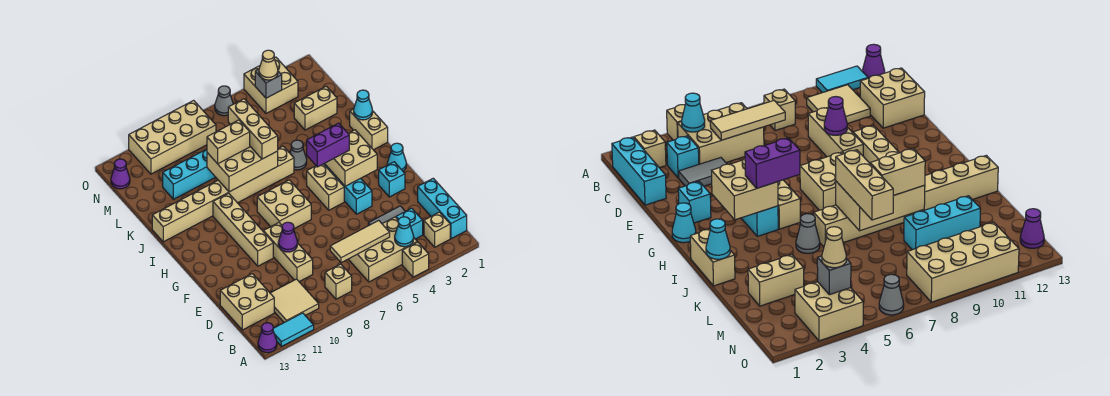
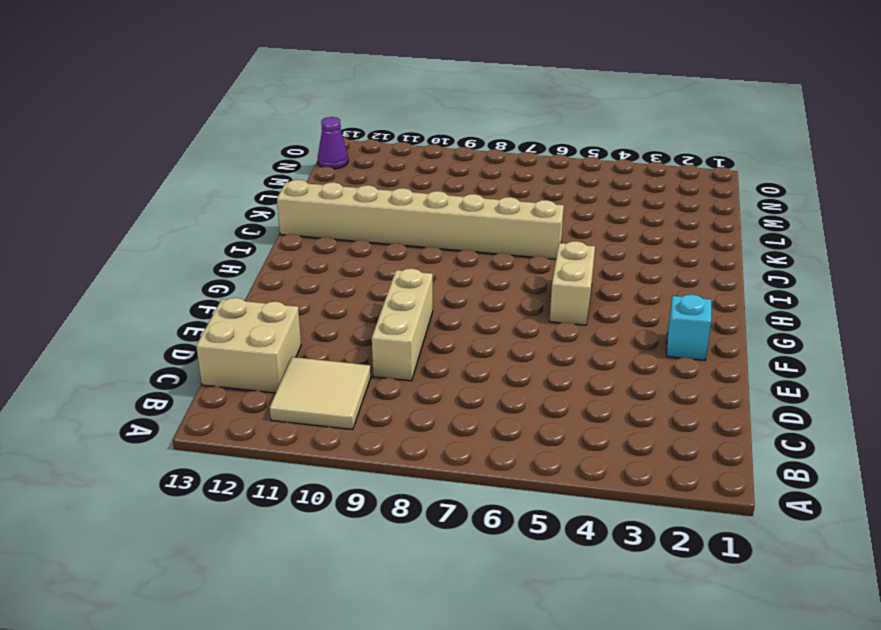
none -> tan brick A4 level 1
none -> cyan tile A11:A12 level 1
none -> purple cone A13 level 1
none -> cyan brick B1:D1 level 1

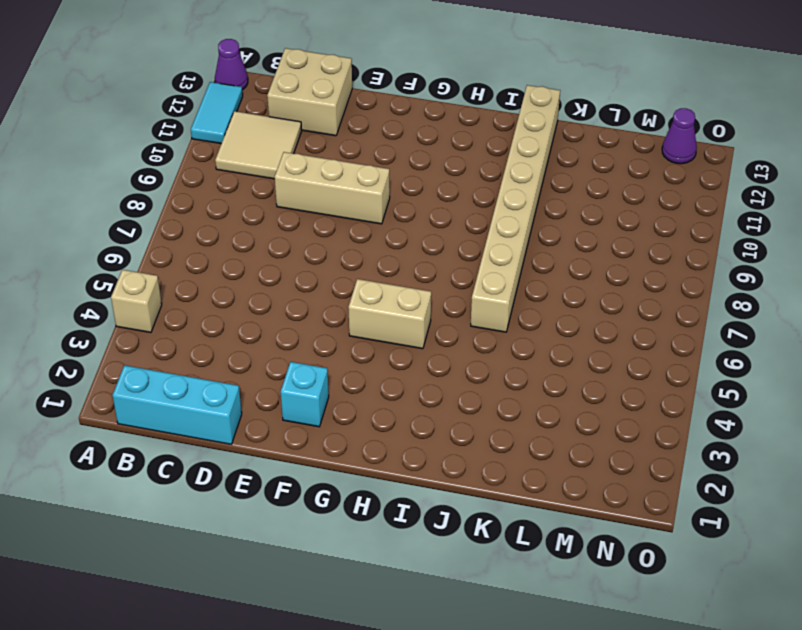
none -> tan brick B2 level 1
none -> tan brick B4:C6 level 1
none -> tan brick B8 level 1
none -> cyan brick C3 level 1

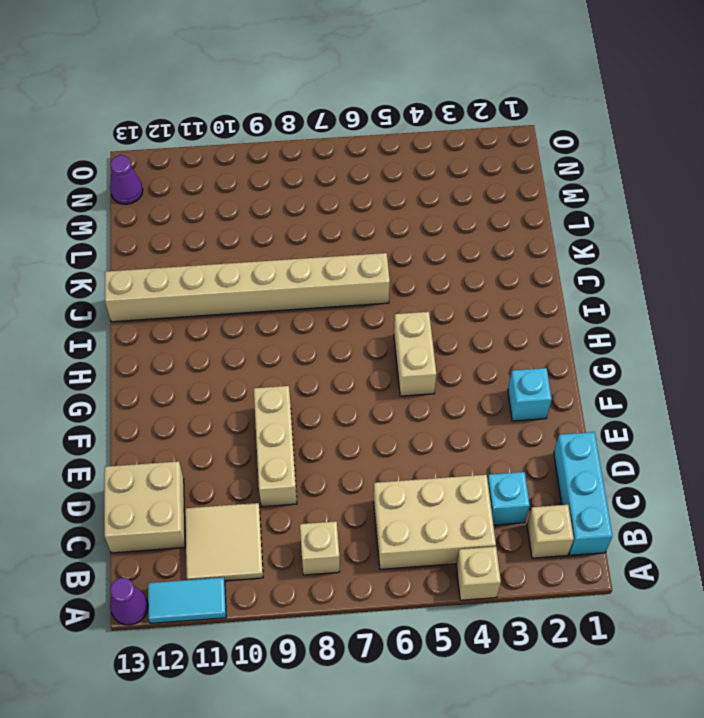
none -> grey tile D3:D4 level 1
none -> cyan brick F4:H4 level 1
none -> tan brick F10:I10 level 1
none -> cyan cone G1 level 1

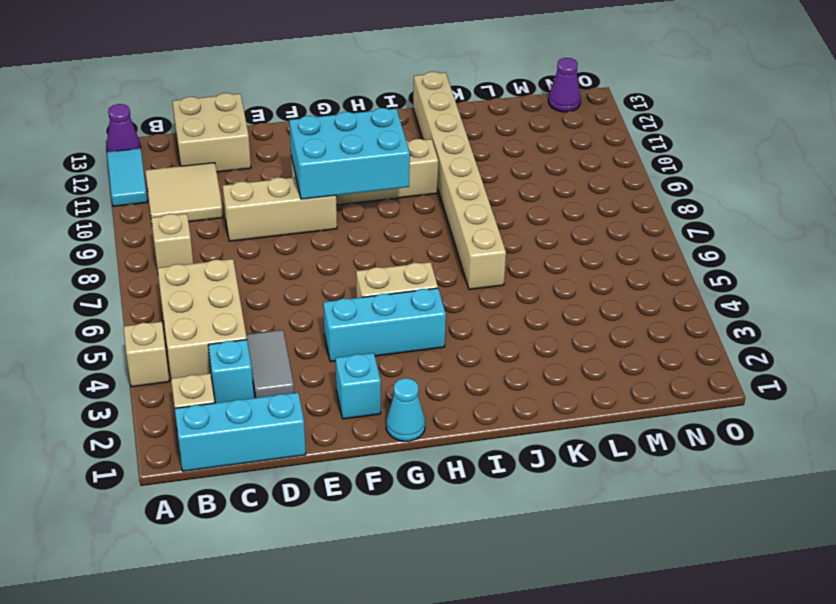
cyan brick F9:H10 level 2 -> none
none -> tan brick G7:H8 level 1
none -> tan brick I1:J1 level 1
none -> grey cone J5 level 1
none -> tan brick L2:L3 level 1

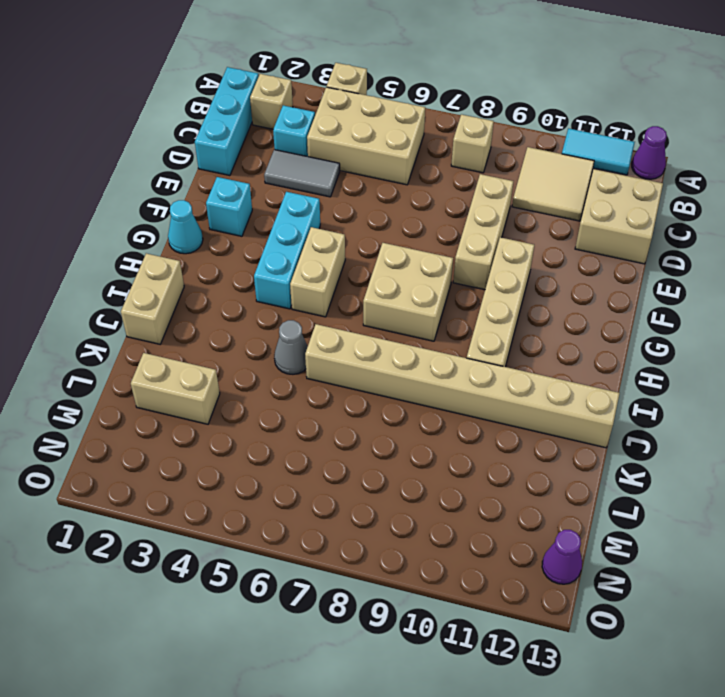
none -> cyan brick L9:L11 level 1
none -> tan brick N3:O4 level 1
none -> tan brick N8:O11 level 1
none -> grey cone O6 level 1

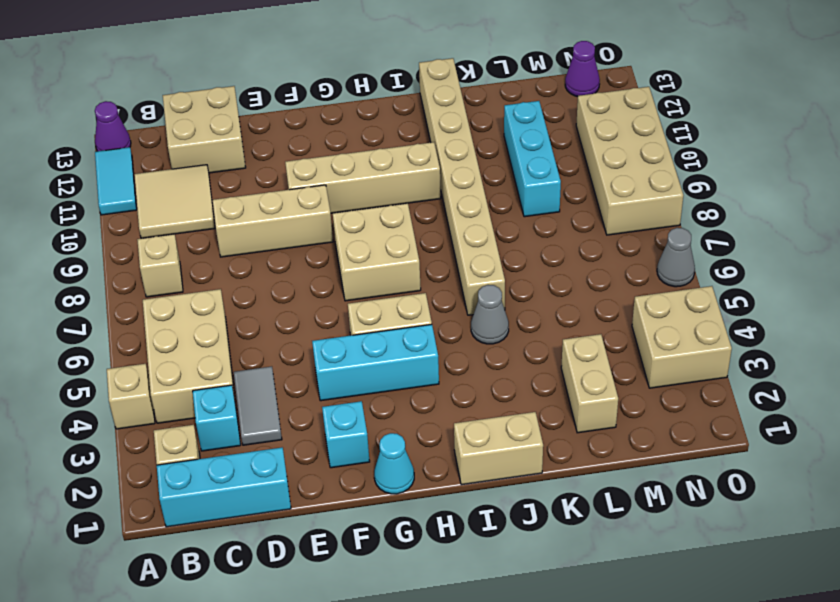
none -> cyan cone B4 level 2
none -> tan tile C5:C7 level 2
none -> purple cone E9 level 2
none -> tan brick G3:H4 level 2

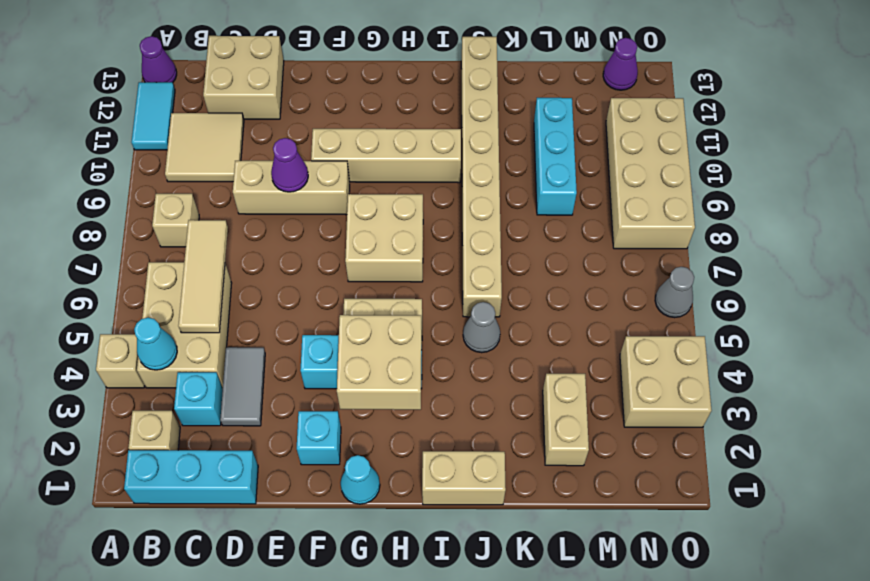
none -> cyan cone J1 level 2
none -> tan brick J7:K9 level 2
none -> grey brick N4 level 2
none -> purple brick H4:H5 level 3

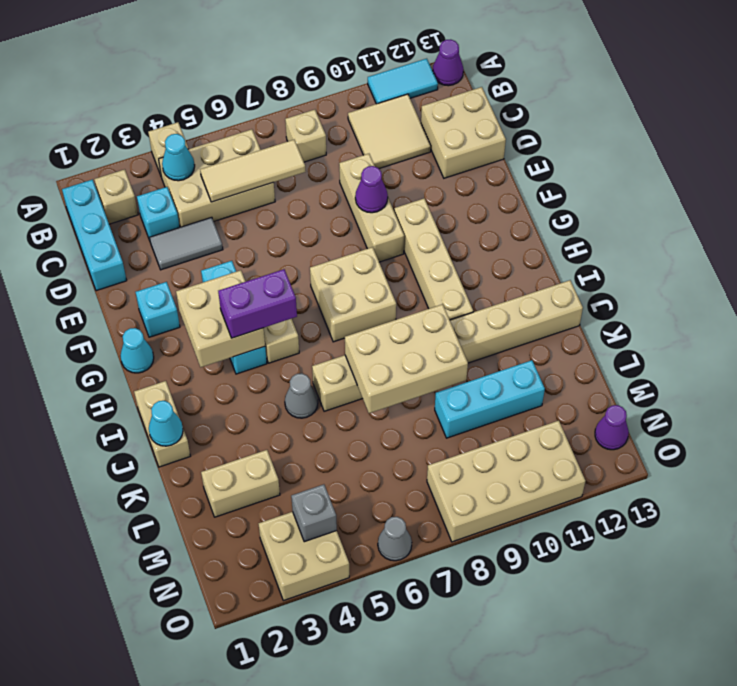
none -> tan brick J7:L7 level 3
none -> tan brick K8:K9 level 3
none -> tan cone N4 level 3

